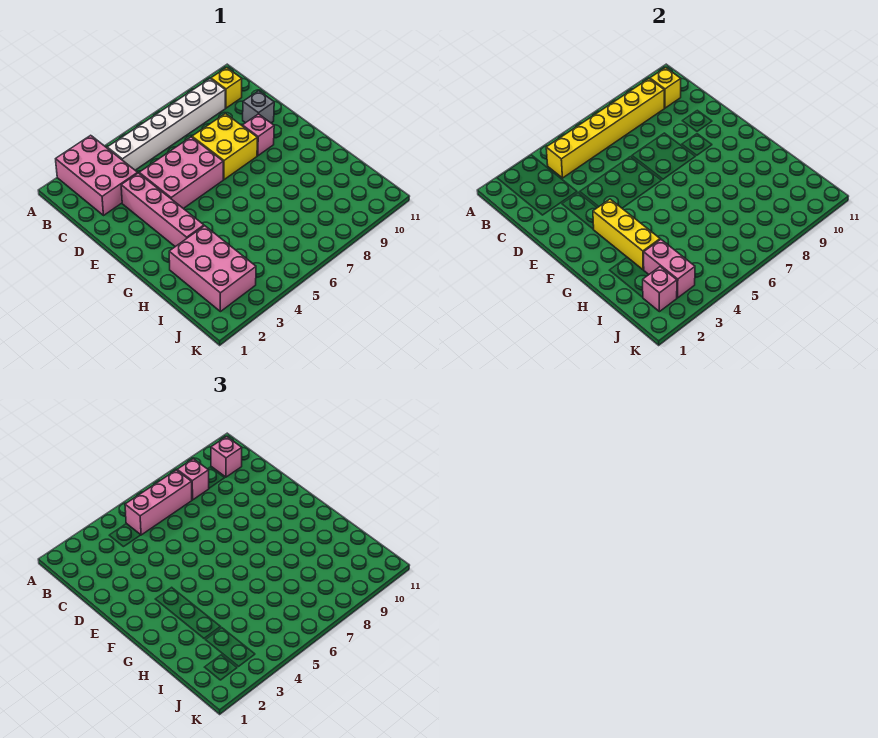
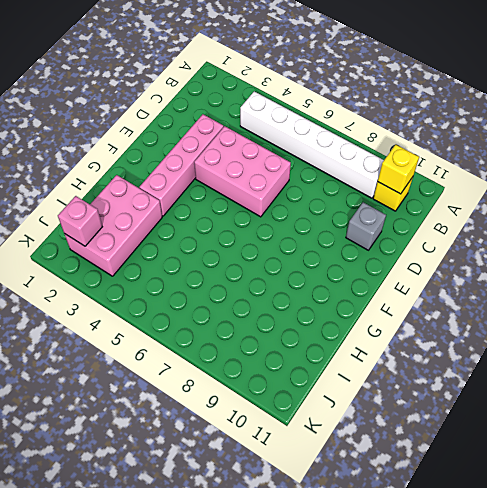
none -> pink brick A2:C3 level 1
none -> yellow brick D7:E8 level 1
none -> pink brick E9 level 1

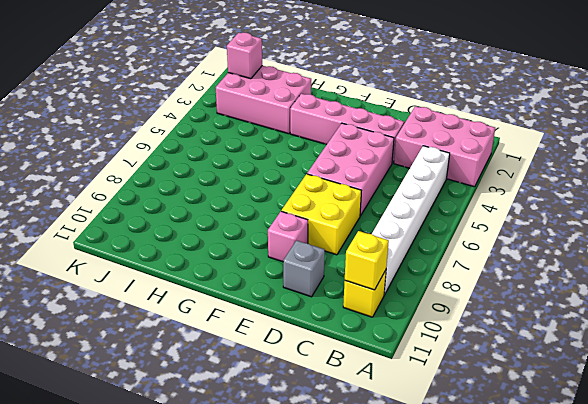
none -> yellow brick B4:B9 level 2
none -> yellow brick F3:H3 level 2
none -> pink brick I3:J3 level 2

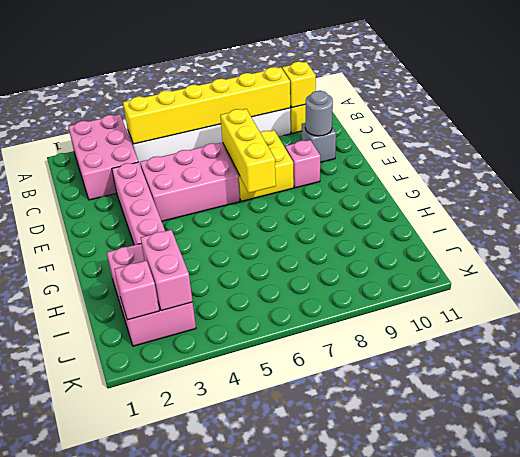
yellow brick D7:F7 level 2 -> yellow brick F3:H3 level 2
grey round brick D10 level 2 -> none
none -> pink brick B5:B7 level 3
none -> pink brick B8 level 3
none -> pink brick B10 level 3

